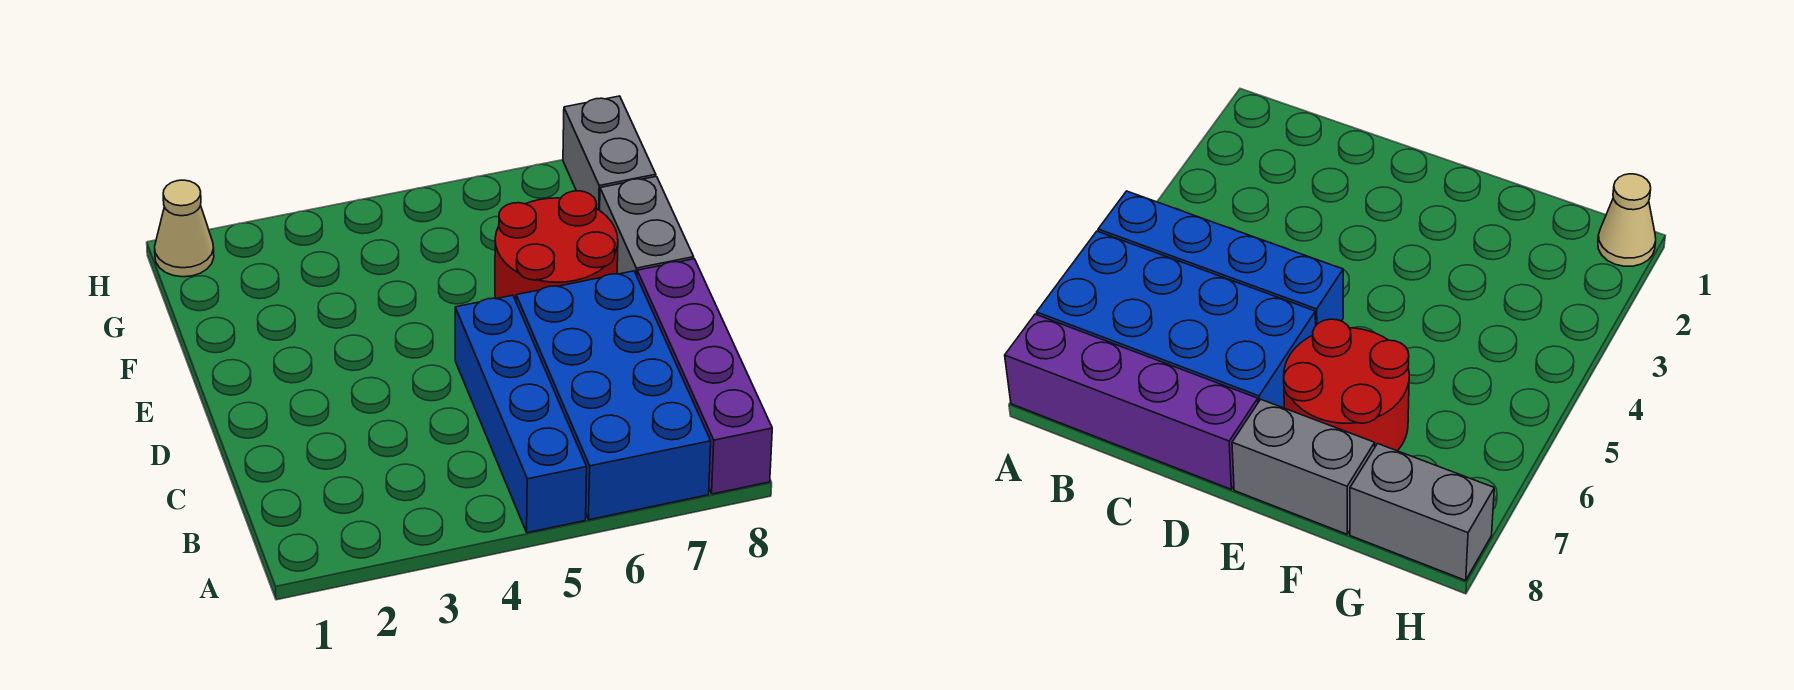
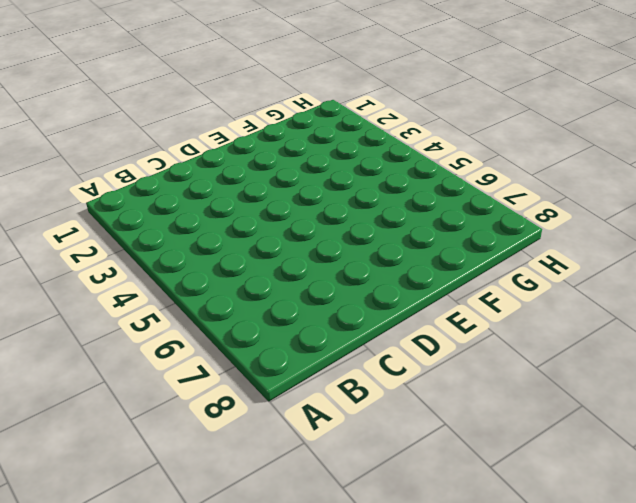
none -> blue brick A5:D5 level 1
none -> blue brick A6:D7 level 1

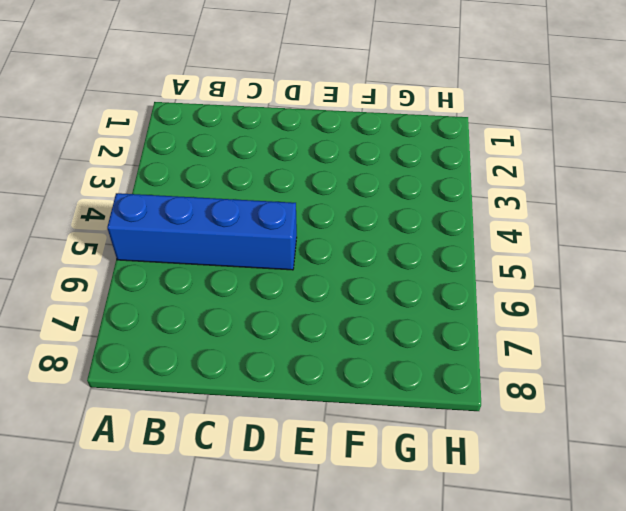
none -> blue brick A6:D7 level 1
none -> purple brick A8:D8 level 1

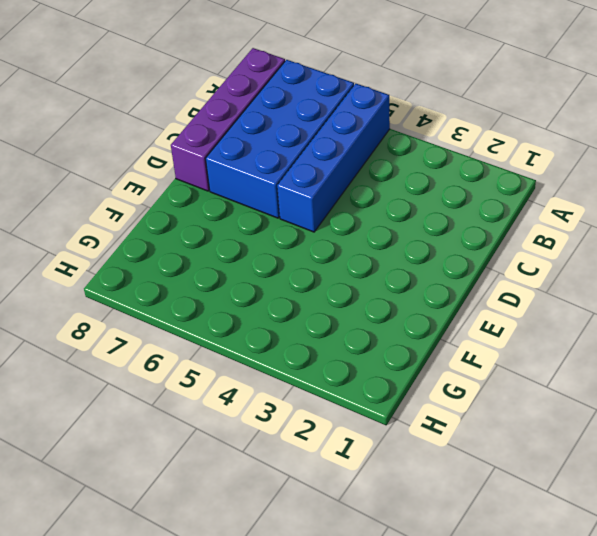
none -> red round brick E6:F7 level 1
none -> grey brick E8:F8 level 1

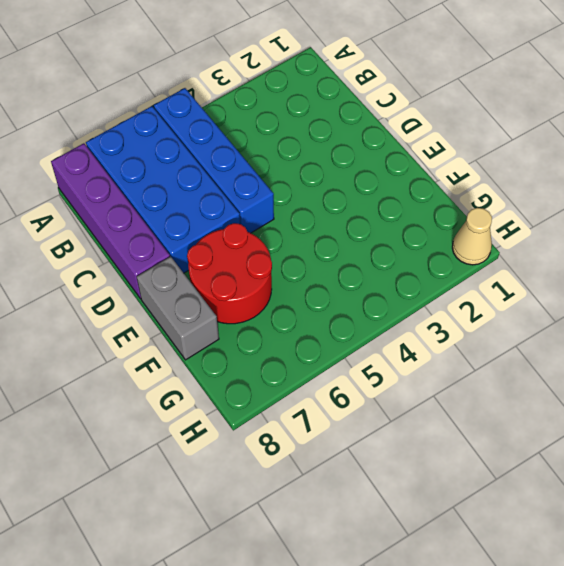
none -> grey brick G8:H8 level 1

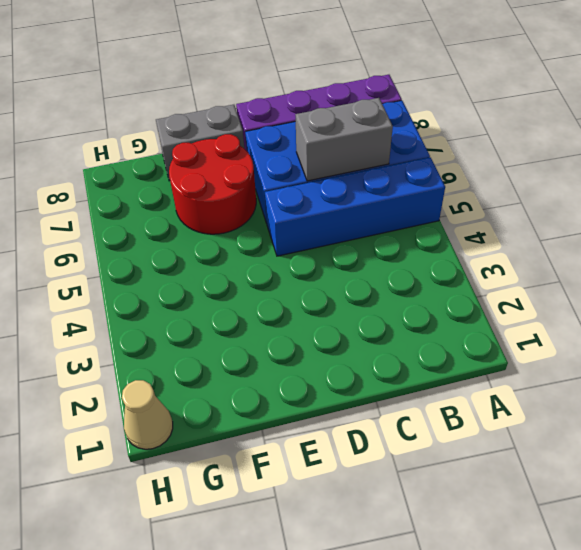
grey brick B6:C6 level 2 -> grey brick G8:H8 level 1

